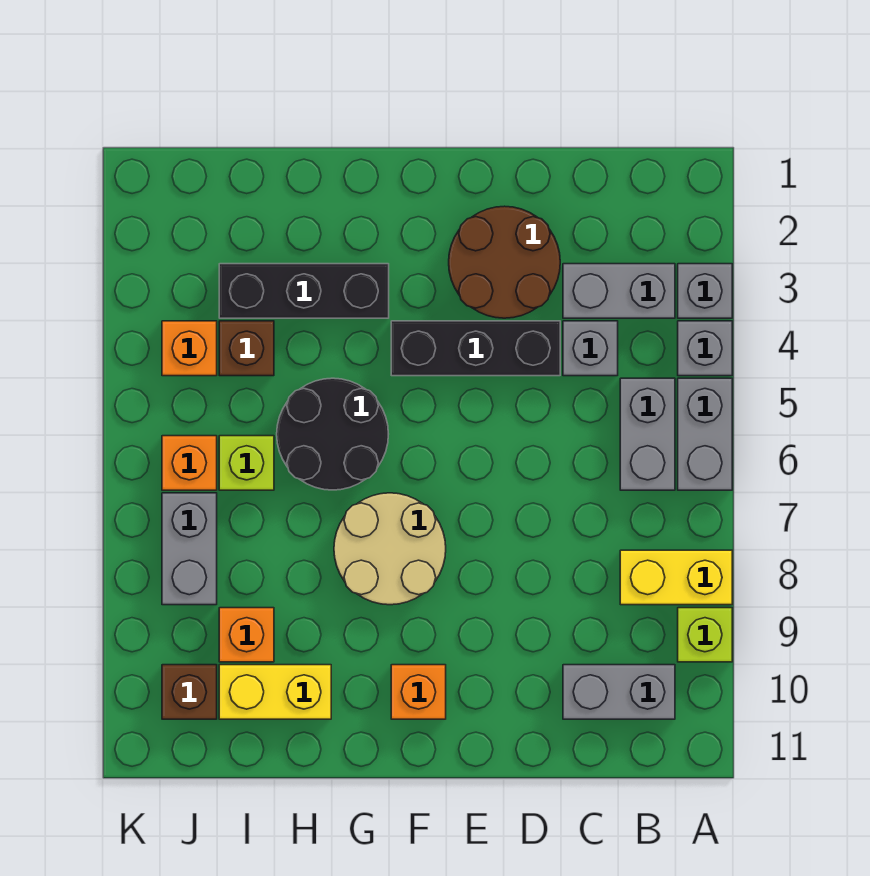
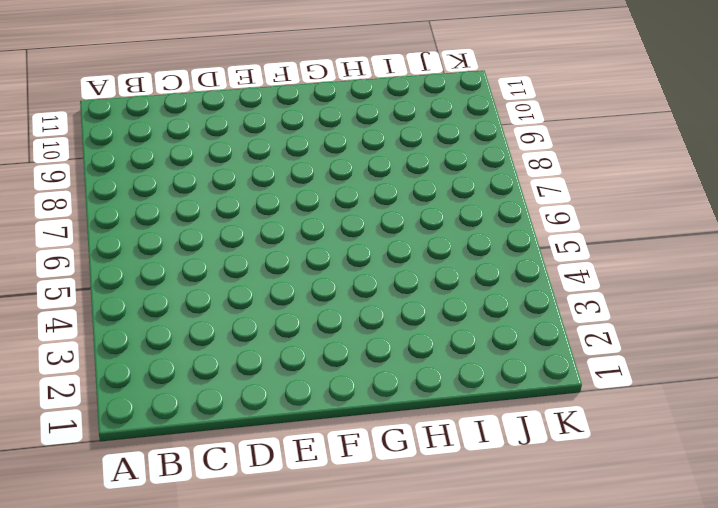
none -> grey brick A3 level 1
none -> grey brick A4 level 1
none -> grey brick A5:A6 level 1

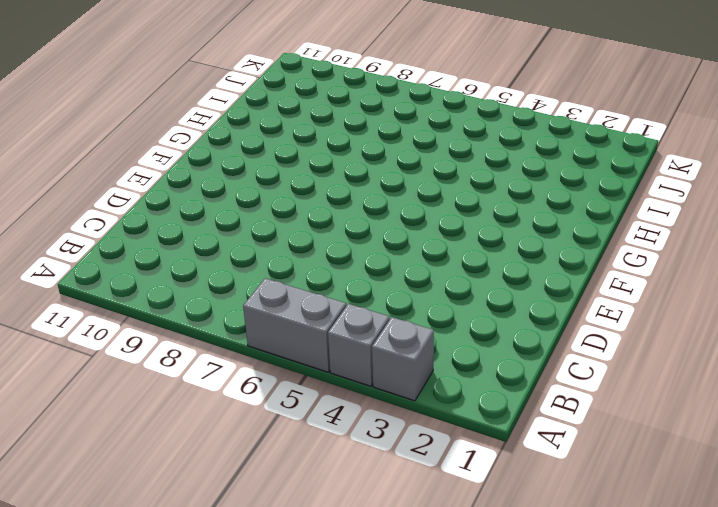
none -> yellow brick A8:B8 level 1
none -> lime brick A9 level 1
none -> grey brick B3:C3 level 1

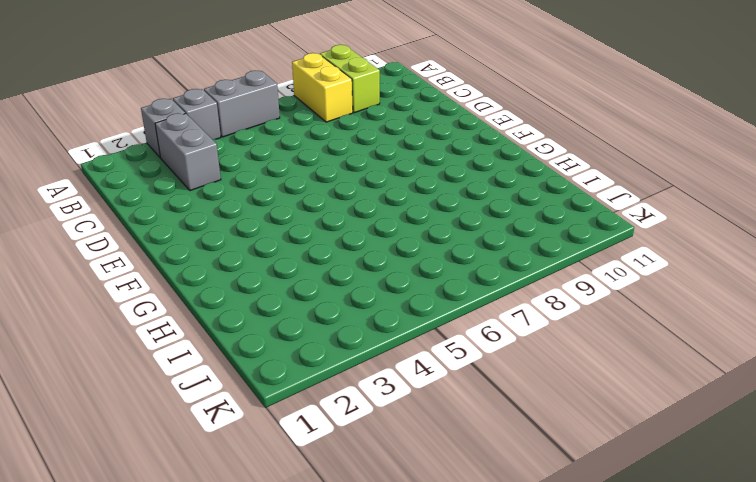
lime brick A9:B9 level 1 -> lime brick A9 level 1
none -> grey brick B5:B6 level 1
none -> grey brick B10:C10 level 1
none -> grey brick C4 level 1

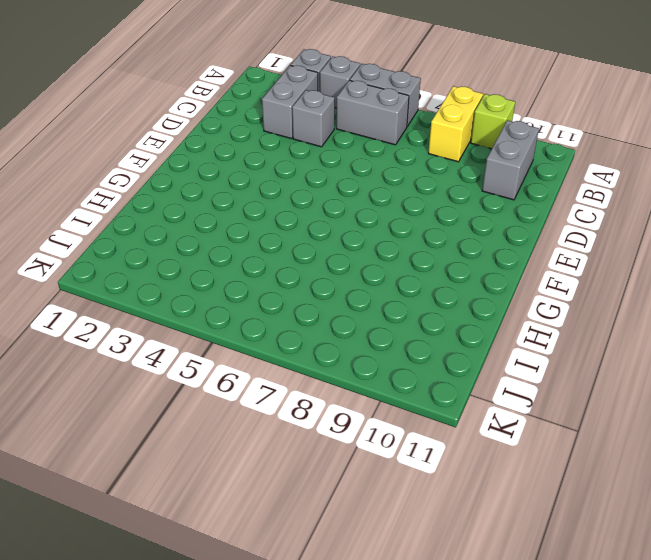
none -> brown round brick D2:E3 level 1
none -> black brick D4:F4 level 1
none -> tan round brick F7:G8 level 1

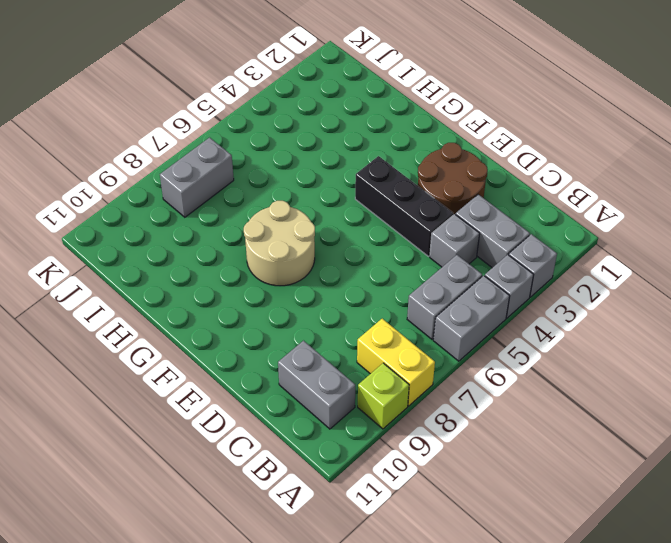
none -> orange brick F10 level 1
none -> black brick G3:I3 level 1
none -> black round brick G5:H6 level 1

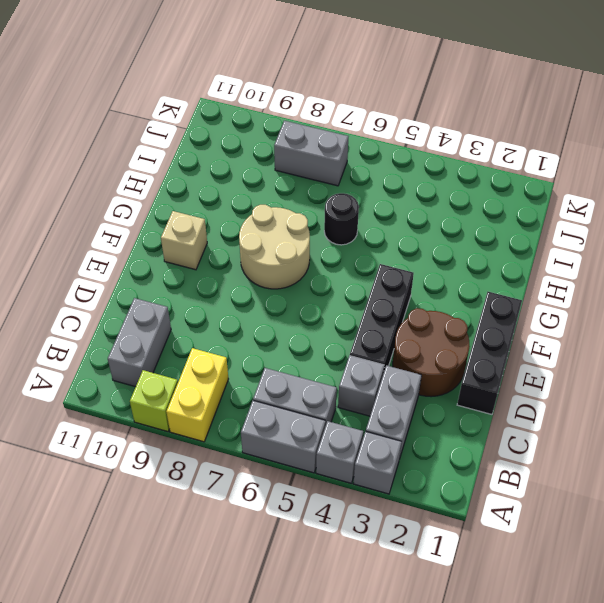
black brick D1:F1 level 1 -> black brick G3:I3 level 1
tan brick F10 level 1 -> orange brick F10 level 1
black round brick H6 level 1 -> black round brick G5:H6 level 1
none -> yellow brick H10:I10 level 1
none -> brown brick I4 level 1
none -> lime brick I6 level 1

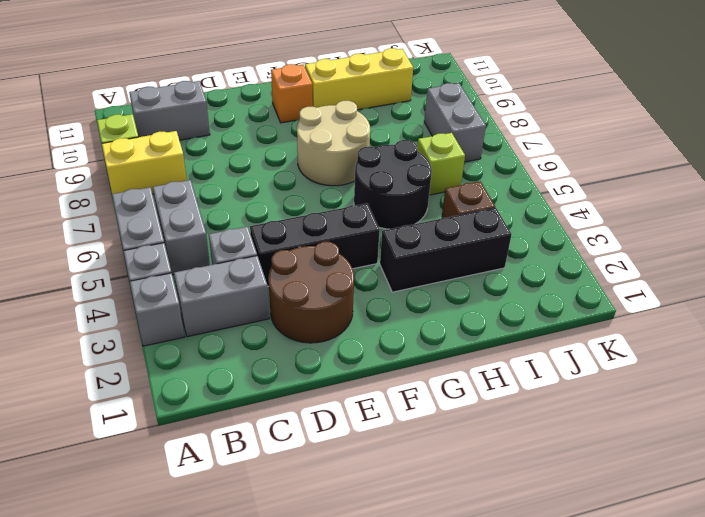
yellow brick G10:I10 level 1 -> yellow brick H10:I10 level 1
none -> orange brick I9 level 1
none -> orange brick J4 level 1
none -> orange brick J6 level 1

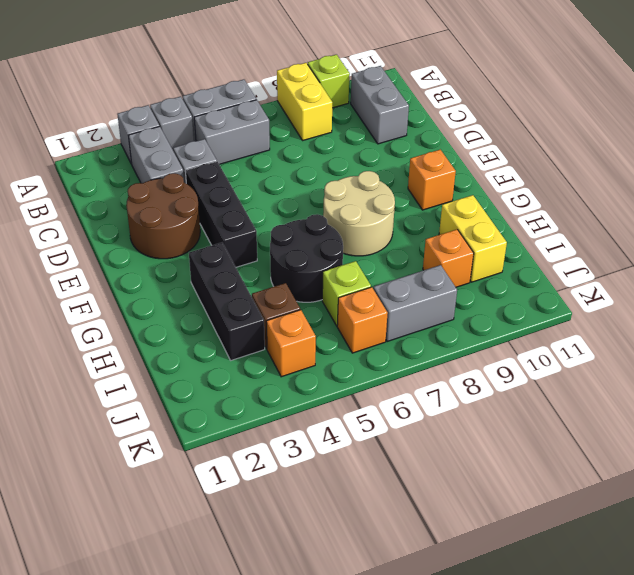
none -> brown brick J10 level 1

